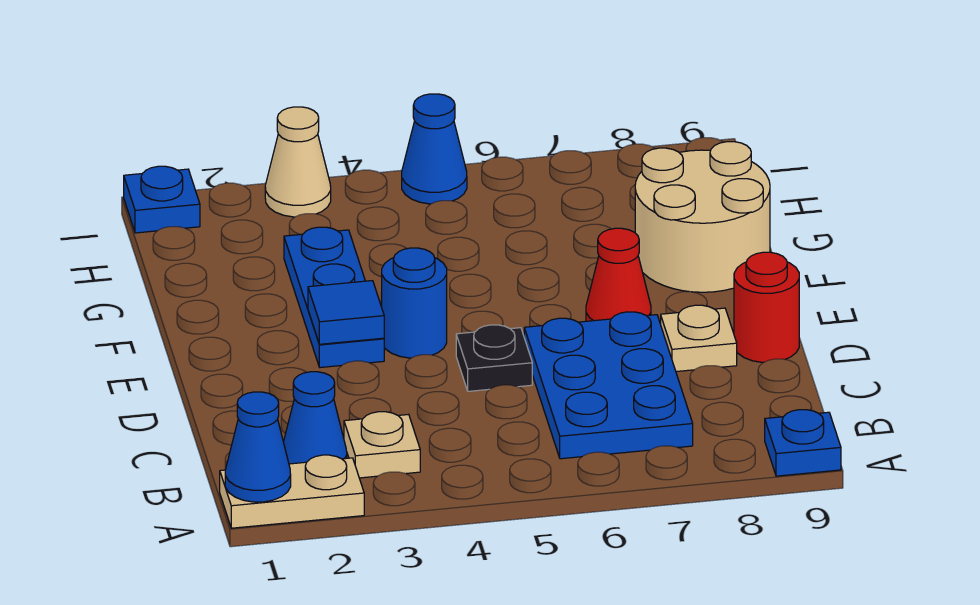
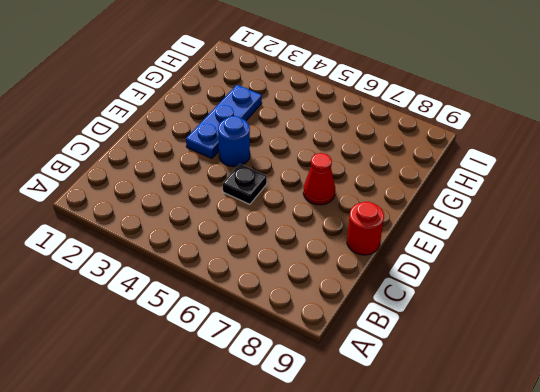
none -> tan plate A1:A2 level 1
none -> blue plate A9 level 1
none -> blue cone B2 level 1

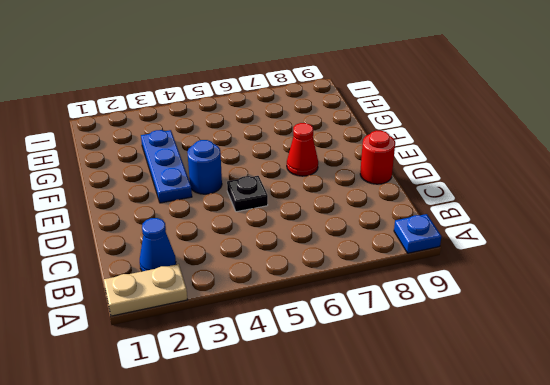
none -> tan plate B3 level 1
none -> blue plate B6:D7 level 1
none -> tan plate D8 level 1

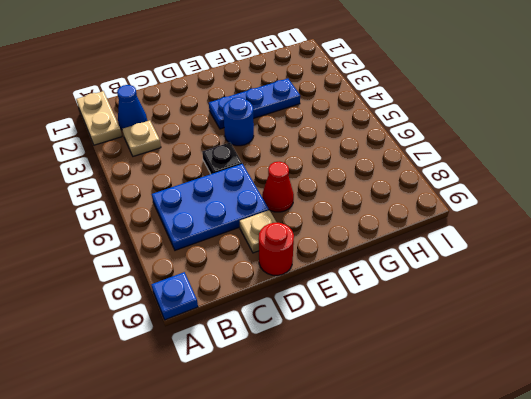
none -> tan round brick F8:G9 level 1
none -> blue plate I1 level 1
none -> tan cone I3 level 1

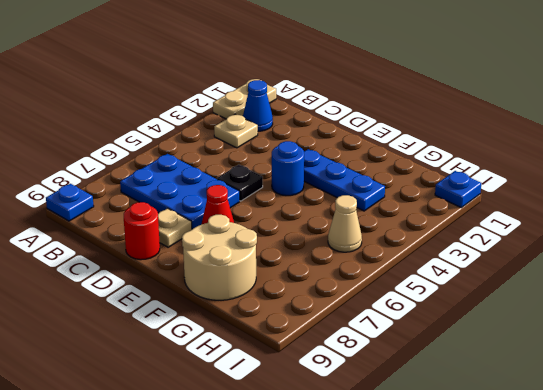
tan cone H5 level 1 -> tan cone I3 level 1
none -> blue cone I5 level 1
none -> blue cone A1 level 2
none -> blue tile E3 level 2

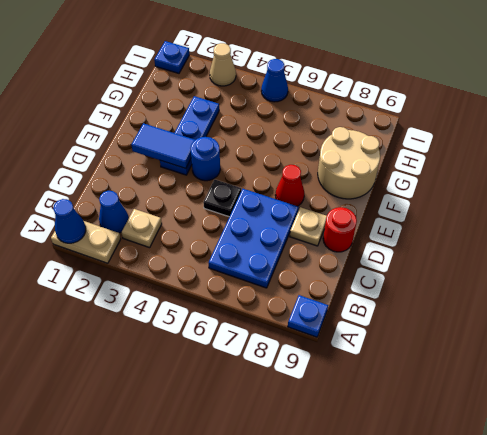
blue tile E2:E3 level 2 -> blue tile E3 level 2

